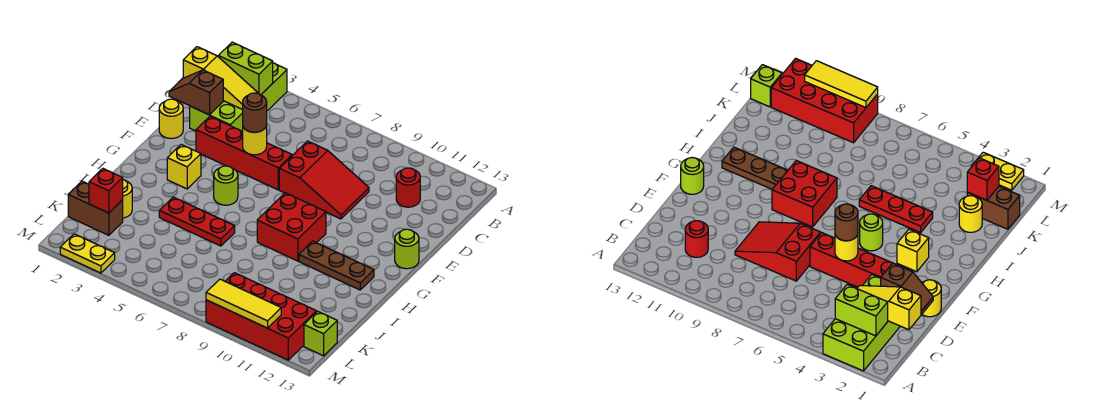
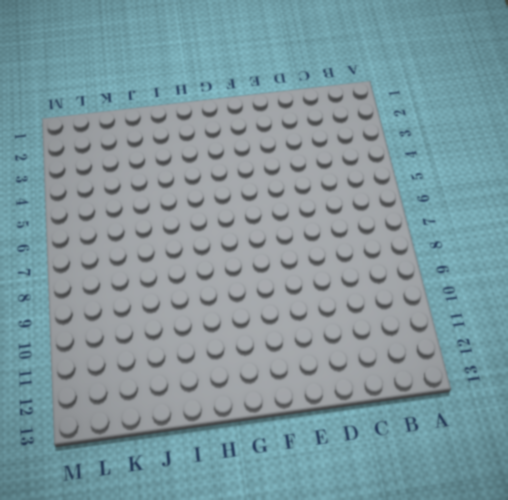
none -> lime brick A2:D3 level 1
none -> red round brick C11 level 1
none -> red slope D7:E9 level 1 top 7

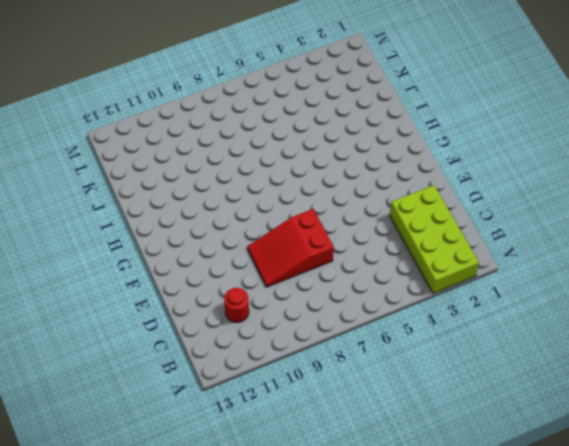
none -> yellow round brick E1 level 1
none -> red brick E3:E6 level 1
none -> lime round brick F13 level 1

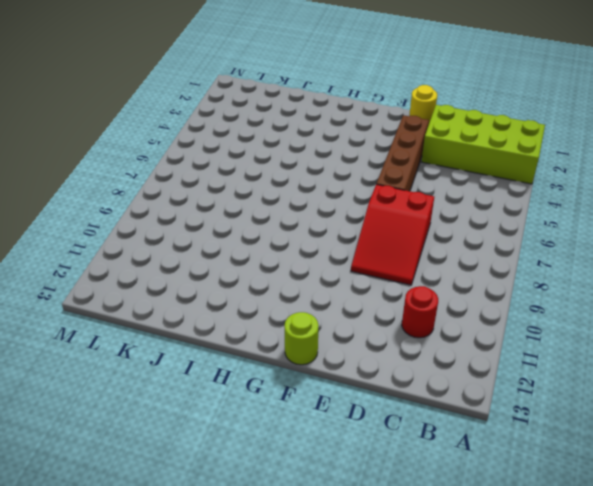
brown brick E3:E6 level 1 -> red brick E3:E6 level 1
none -> yellow brick G3 level 1
none -> lime round brick G5 level 1
none -> red brick G8:H9 level 1

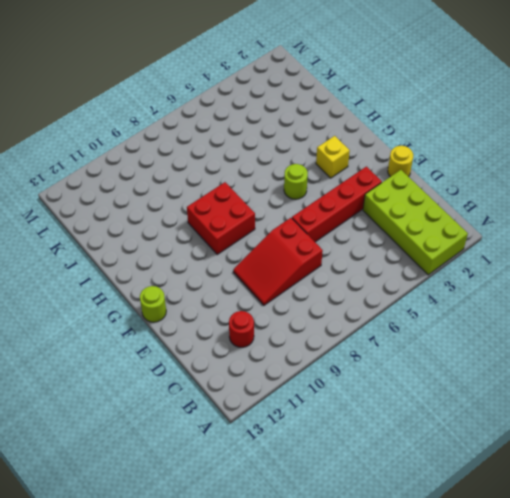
none -> brown plate H10:H12 level 1
none -> red plate I4:I6 level 1
none -> yellow round brick J2 level 1

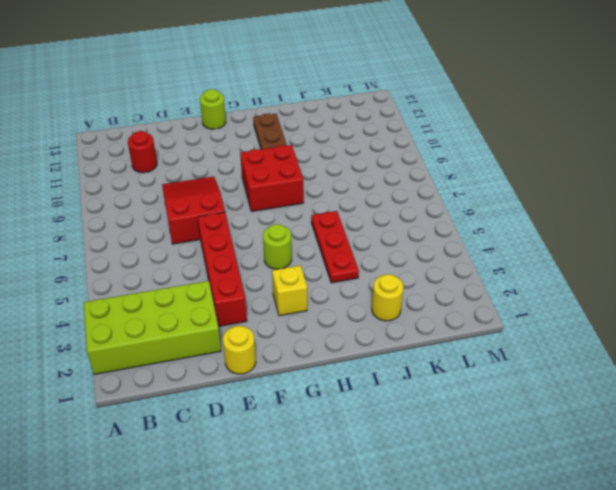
none -> brown brick K1:K2 level 1
none -> red brick L9:M12 level 1
none -> lime brick L13 level 1

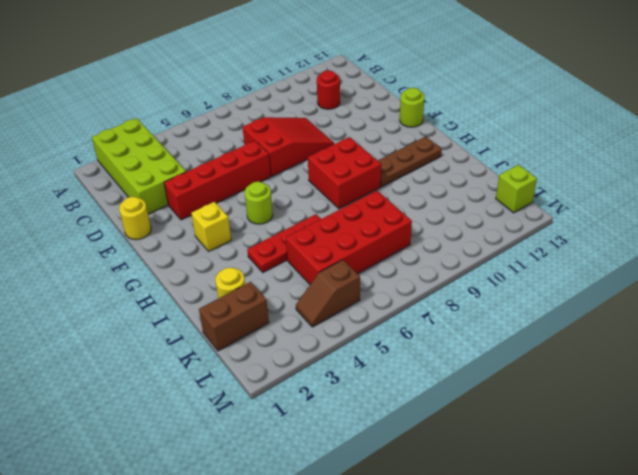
red brick J5:K8 level 1 -> red brick L9:M12 level 1
brown slope L4:L5 level 1 top 5 -> brown slope D1:D2 level 2 top 2
none -> yellow plate M2:M3 level 1
none -> lime brick B2:B3 level 2
none -> yellow slope C1:C3 level 2 top 1

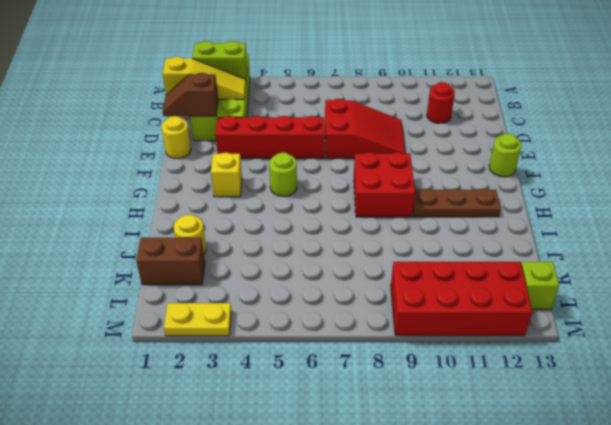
none -> red plate I4:I6 level 1
none -> yellow round brick E5 level 2
none -> red brick K2 level 2

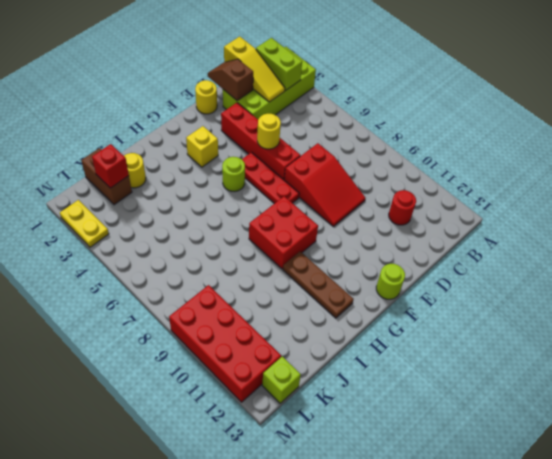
red plate F5:F7 level 1 -> red plate I4:I6 level 1
none -> yellow tile M9:M11 level 2
none -> brown round brick E5 level 3

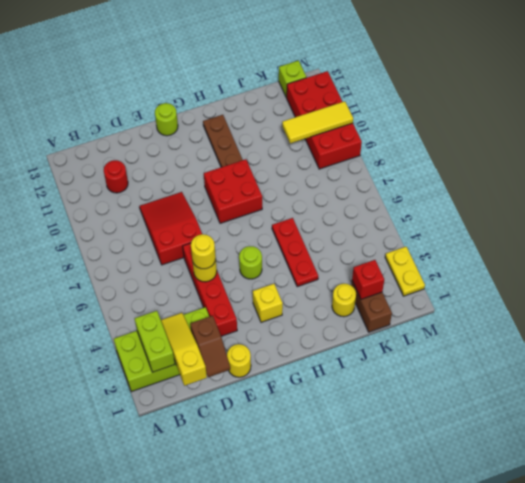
yellow round brick E5 level 3 -> brown round brick E5 level 3
yellow tile K10:M10 level 2 -> yellow tile M9:M11 level 2

